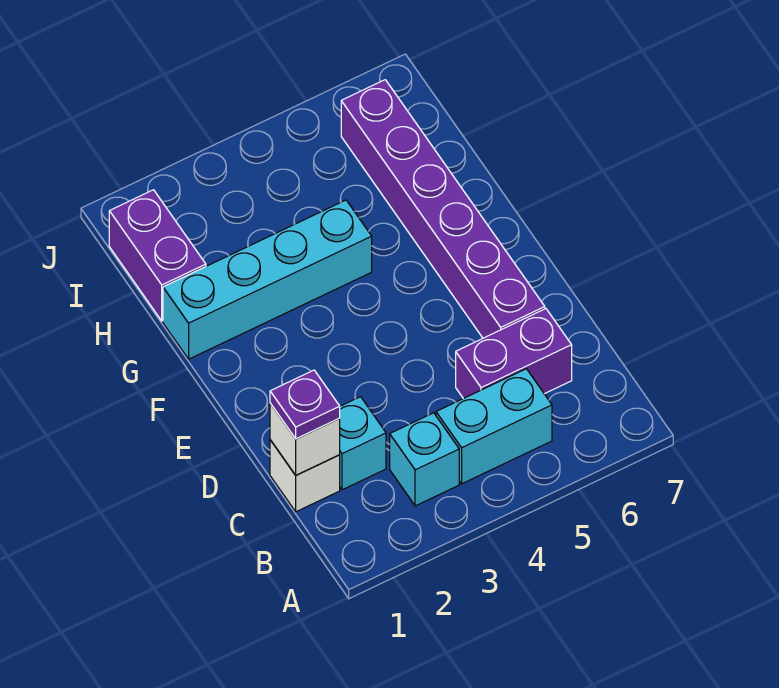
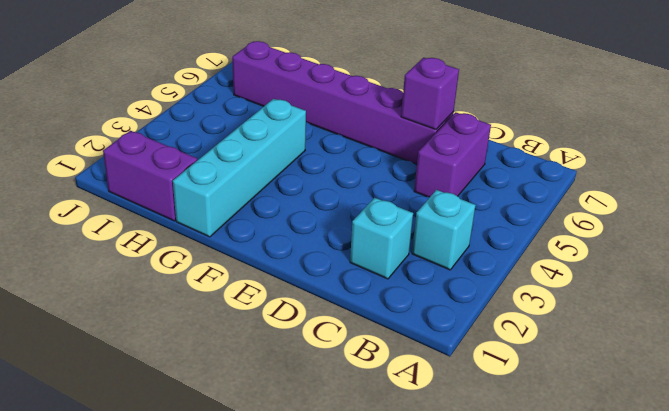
purple brick D6 level 2 -> none
none -> cyan brick B4:B5 level 1
none -> white brick C1 level 1

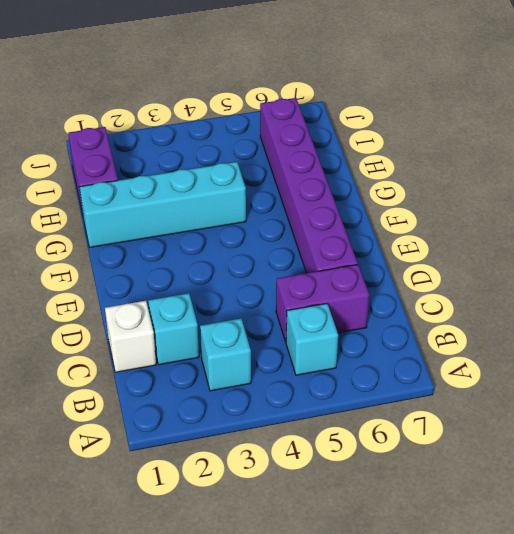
cyan brick B5 level 1 -> cyan brick B4:B5 level 1
none -> white brick C1 level 2
none -> purple plate C1 level 3

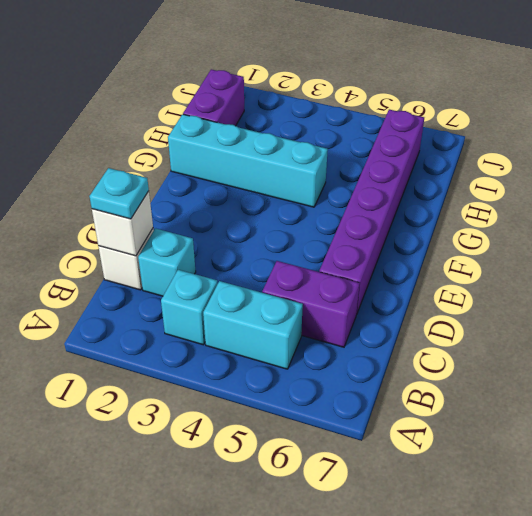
cyan plate C1 level 3 -> purple plate C1 level 3

